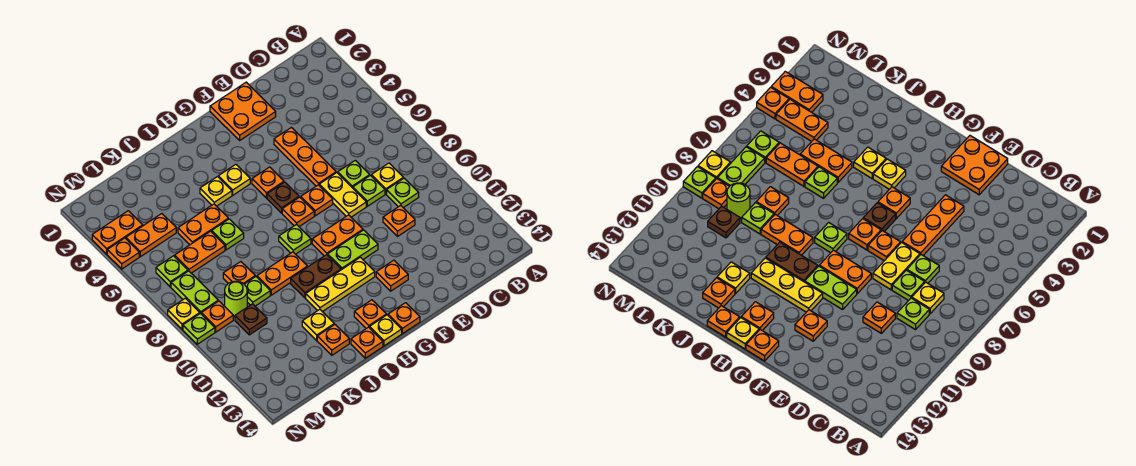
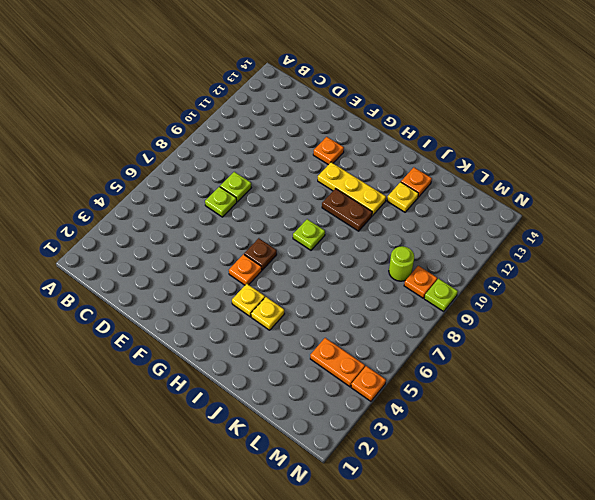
none -> yellow plate C8 level 1
none -> lime plate C9 level 1
none -> orange plate D10 level 1
none -> orange plate E1:F2 level 1

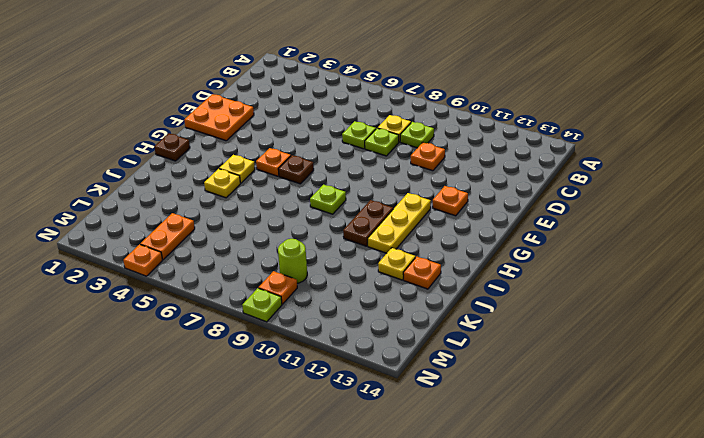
brown plate H1 level 1 -> brown plate L10 level 1
none -> orange plate E4:E6 level 1
none -> yellow plate E7:E8 level 1
none -> orange plate F7 level 1
none -> orange plate F9:G9 level 1

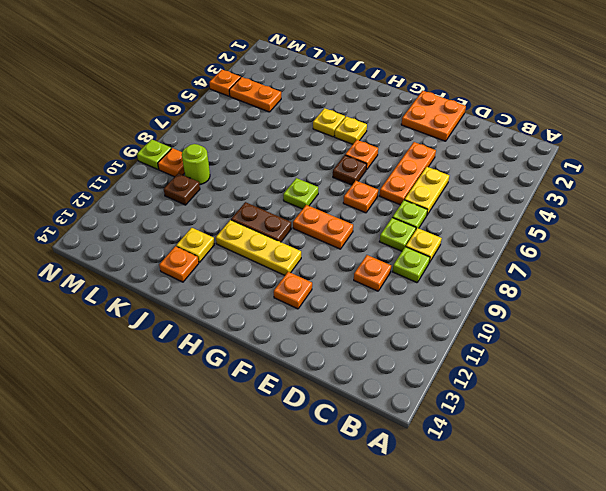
yellow plate D5:D6 level 1 -> yellow plate E7:E8 level 1
none -> lime plate F10:G10 level 1
none -> orange plate G7 level 1
none -> orange plate G14 level 1
none -> orange plate H13 level 1

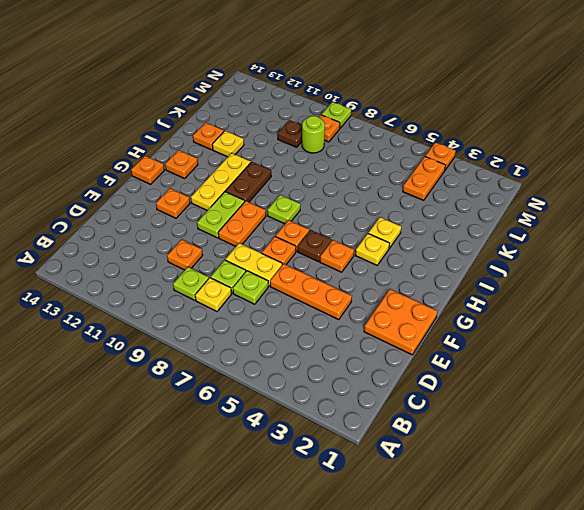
none -> yellow plate H14 level 1
none -> orange plate I9:J9 level 1
none -> orange plate I14 level 1
none -> orange plate J5:K5 level 1

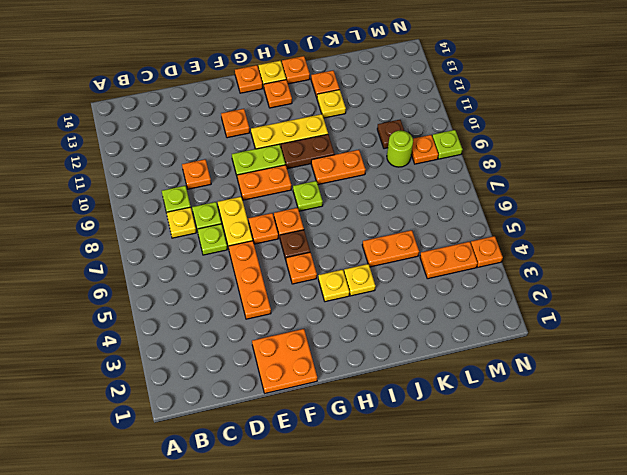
none -> lime plate J6 level 1
none -> orange plate K6:L6 level 1
none -> orange plate K8 level 1
none -> lime plate K9 level 1

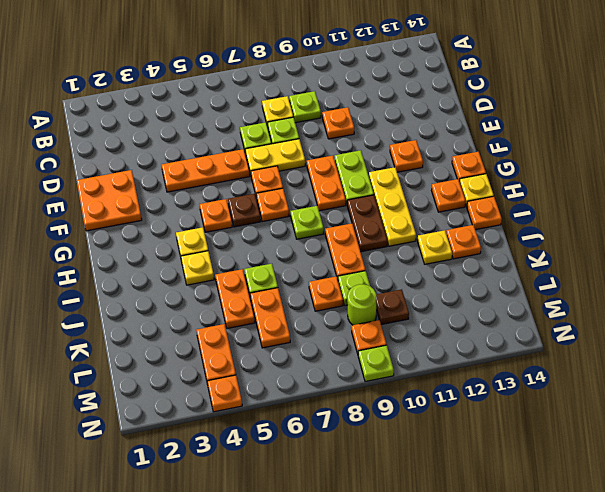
none -> orange plate M3:N3 level 1
none -> lime plate M6 level 1
none -> lime plate M7:M8 level 1
none -> yellow plate N8 level 1

